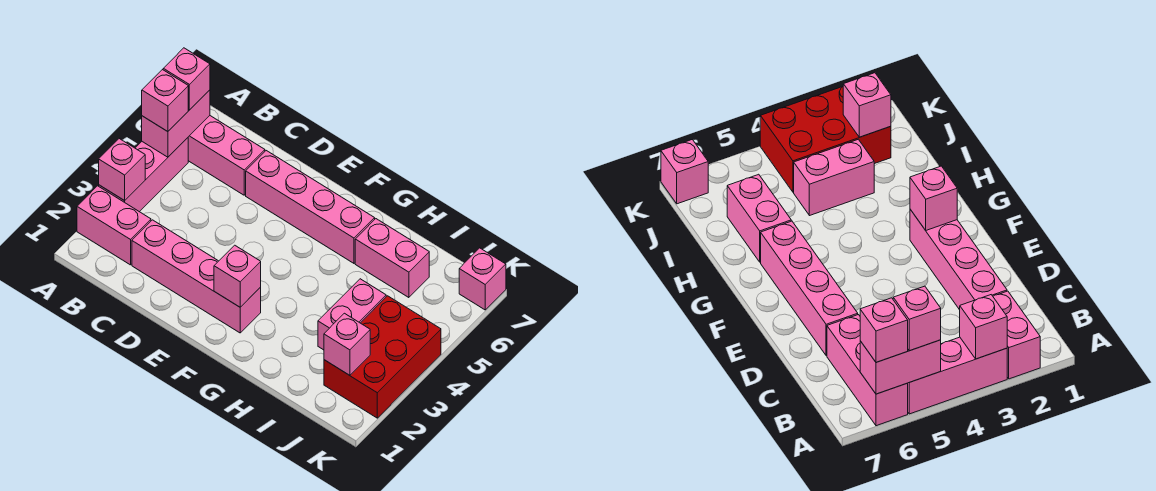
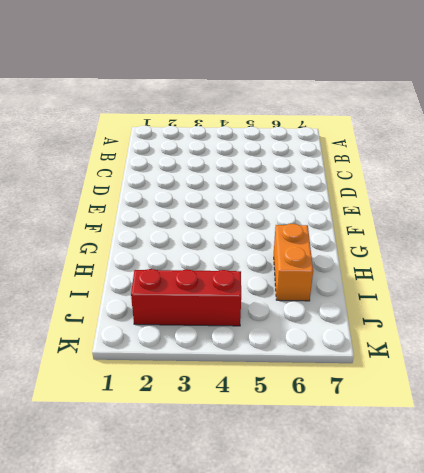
orange brick H6:I6 level 1 -> pink brick H6:I6 level 1
red brick J2:J4 level 1 -> red brick J2:K4 level 1
none -> pink brick A2:B2 level 1
none -> pink brick A3:A5 level 1
none -> pink brick A6:C6 level 1

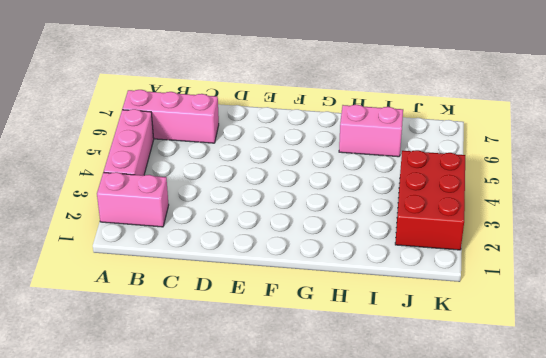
none -> pink brick C2:F2 level 1
none -> pink brick D6:G6 level 1
none -> pink brick I3:I4 level 1

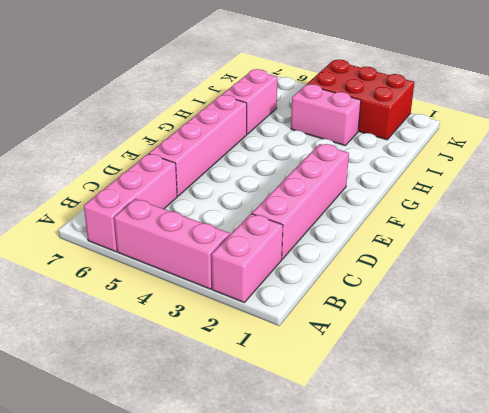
none -> pink brick K7 level 1
none -> pink brick A3 level 2
none -> pink brick A5:A6 level 2

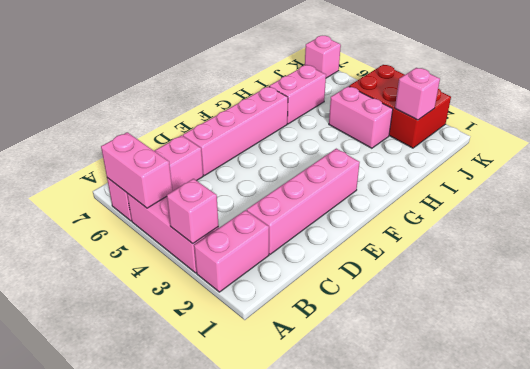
none -> pink brick F2 level 2
none -> pink brick A5 level 3
none -> pink brick A6 level 3

